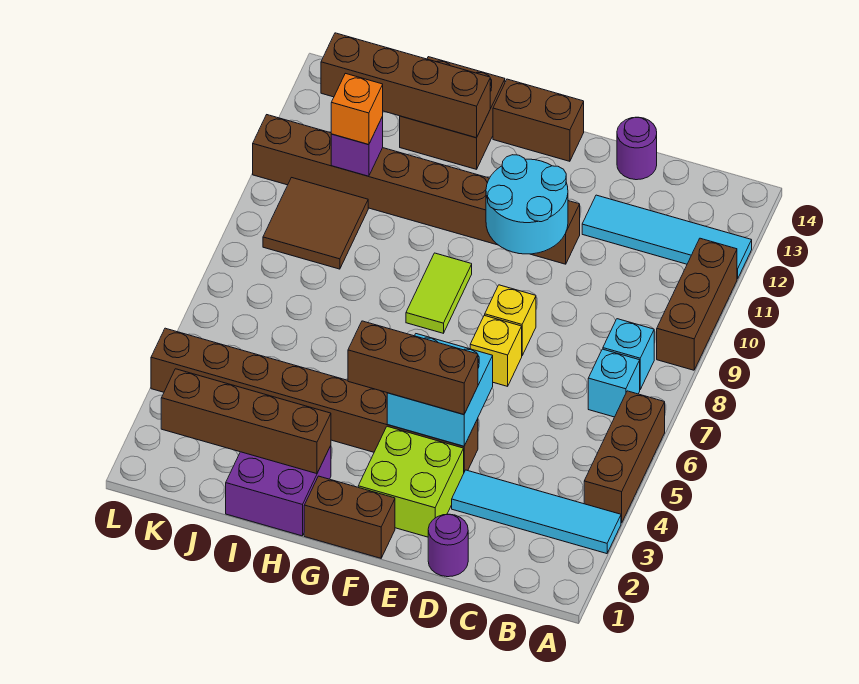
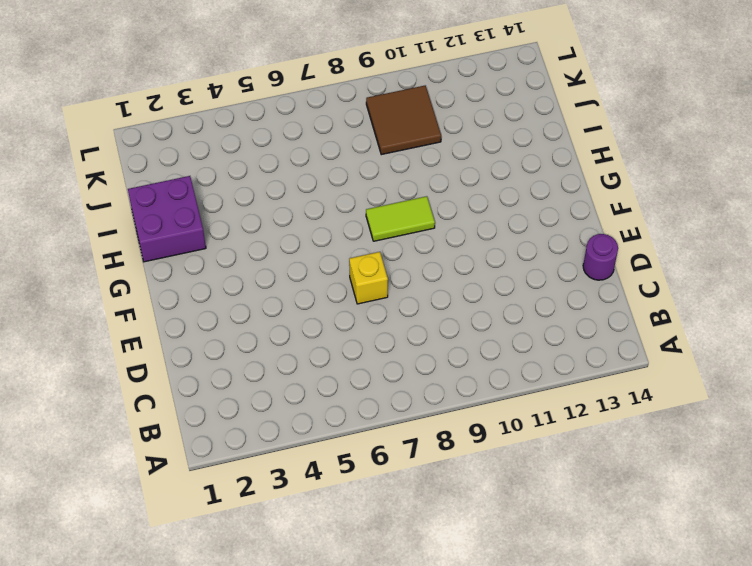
none -> cyan tile A3:D3 level 1
none -> brown brick A4:A6 level 1
none -> brown brick A9:A11 level 1

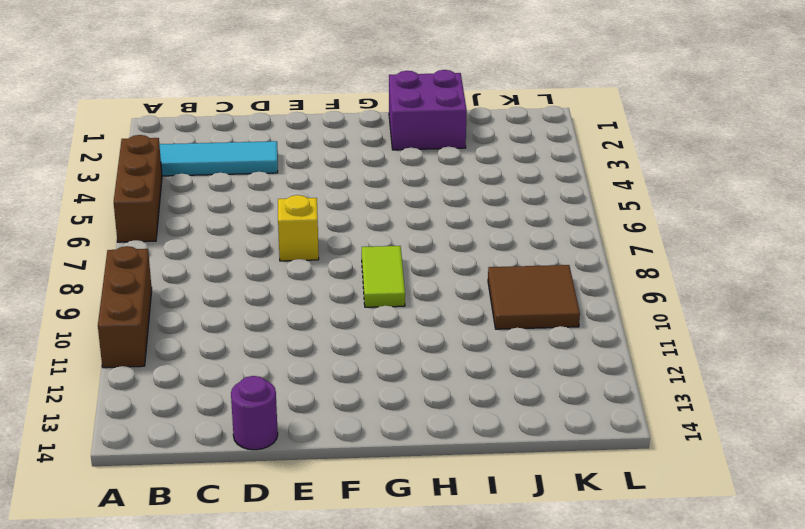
none -> cyan tile A12:D12 level 1
none -> cyan brick B7 level 1
none -> cyan brick B8 level 1

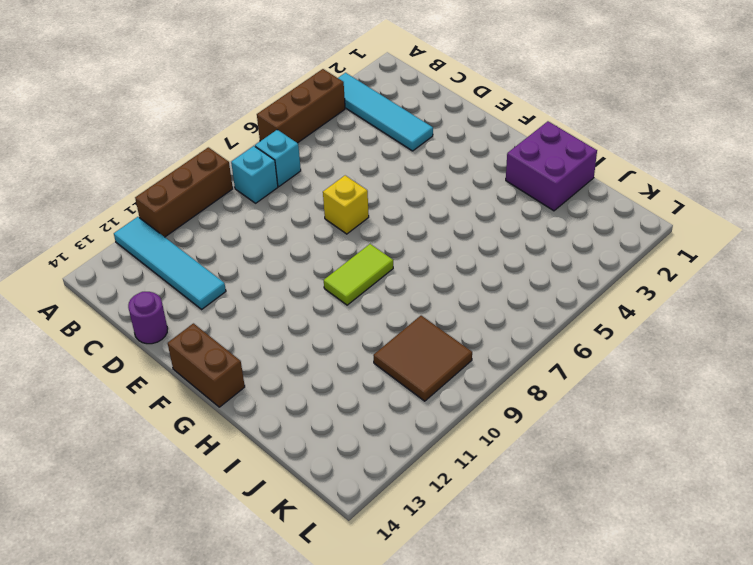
none -> purple round brick D1 level 1
none -> lime brick E2:F3 level 1
none -> brown brick E4:L4 level 1

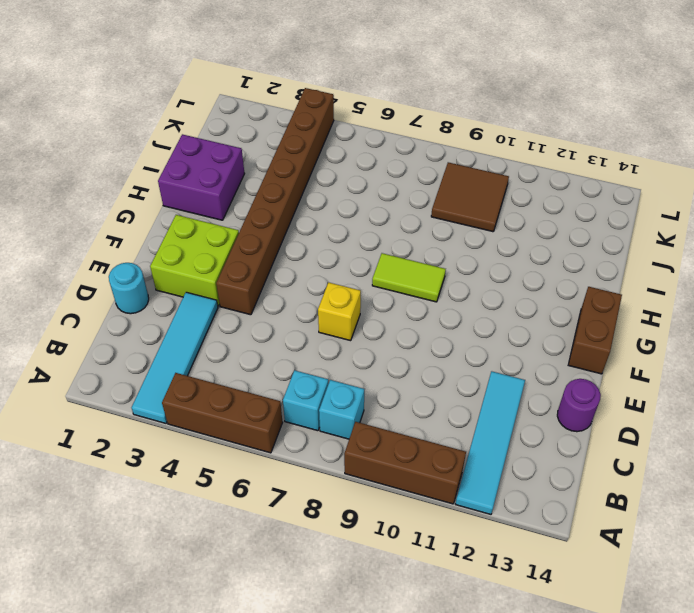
cyan round brick D1 level 1 -> purple round brick D1 level 1
none -> yellow brick E8 level 1
none -> brown brick E11:L11 level 1
none -> brown brick F1:G1 level 1

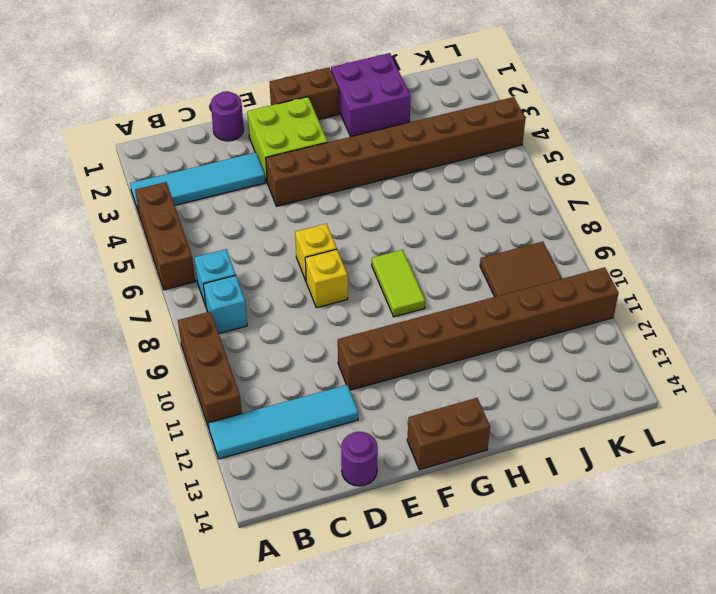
none -> brown brick H13:I14 level 1
none -> cyan brick E4:F5 level 2
none -> cyan round brick E10:F11 level 2

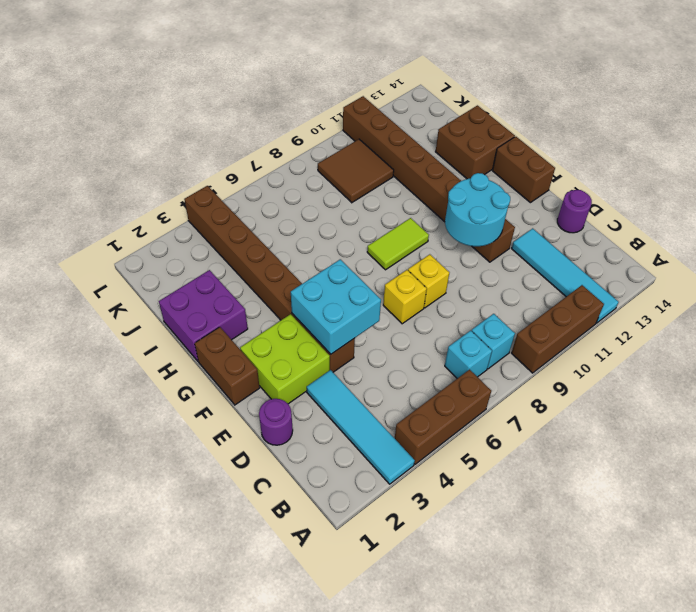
none -> brown brick H2:K2 level 2
none -> brown brick H13:K13 level 2
none -> purple brick J11 level 2

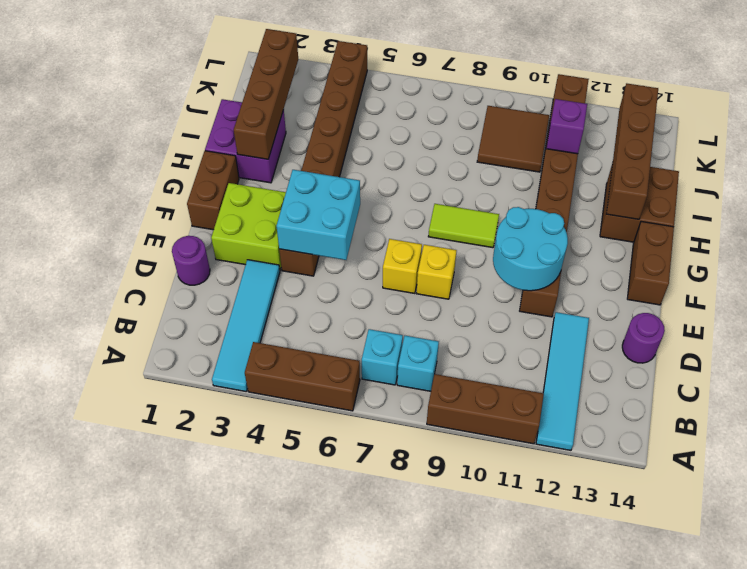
none -> brown brick E4:G4 level 3
none -> orange brick J11 level 3

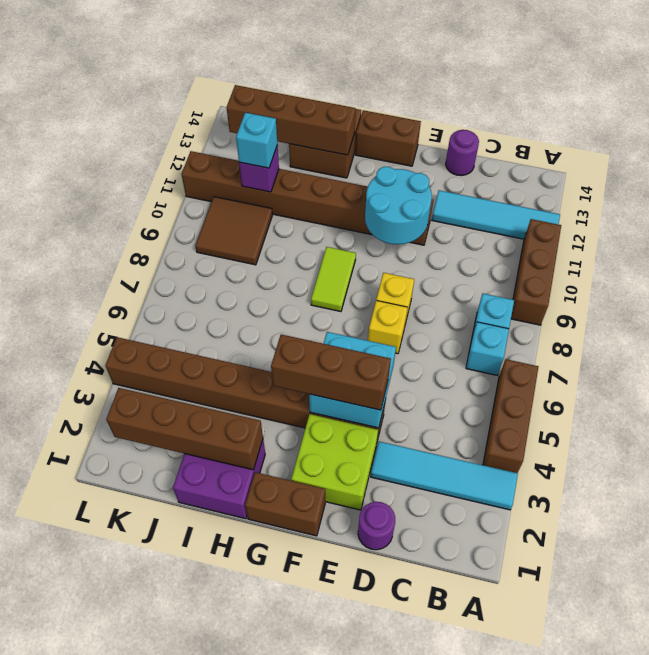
cyan brick J11 level 3 -> orange brick J11 level 3

